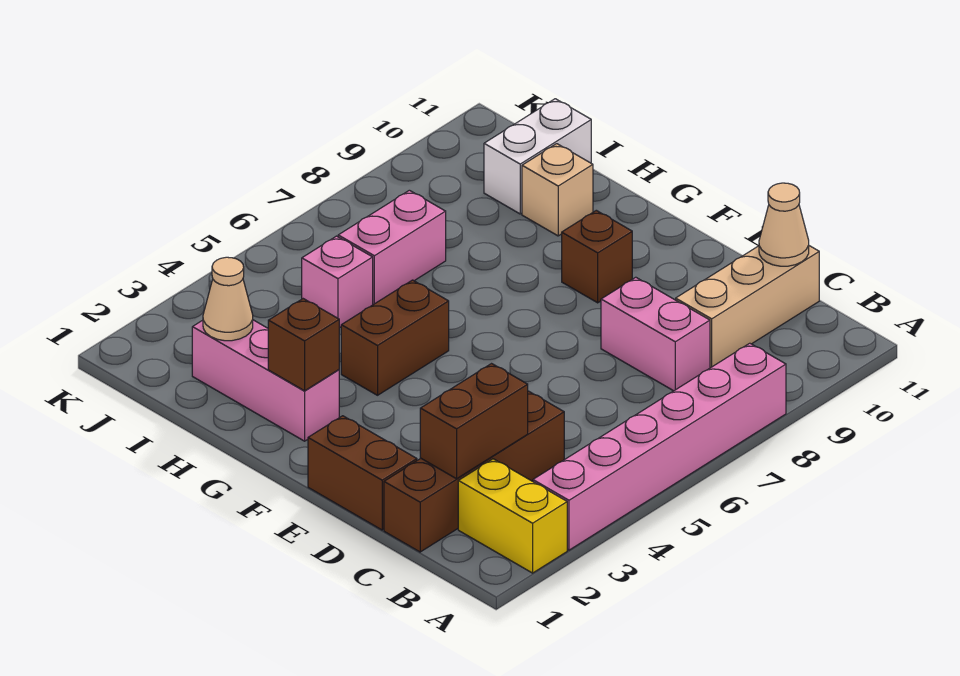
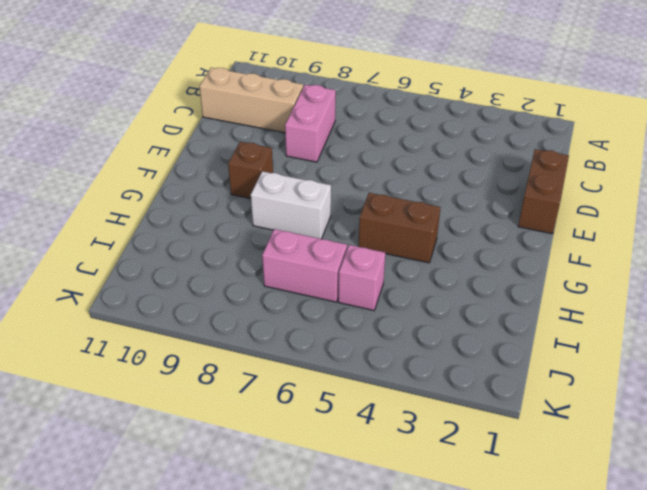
white brick G7:G8 level 1 -> white brick I10:I11 level 1
none -> yellow brick A2:B2 level 1
none -> pink brick A3:A8 level 1
none -> brown brick C1:C4 level 1

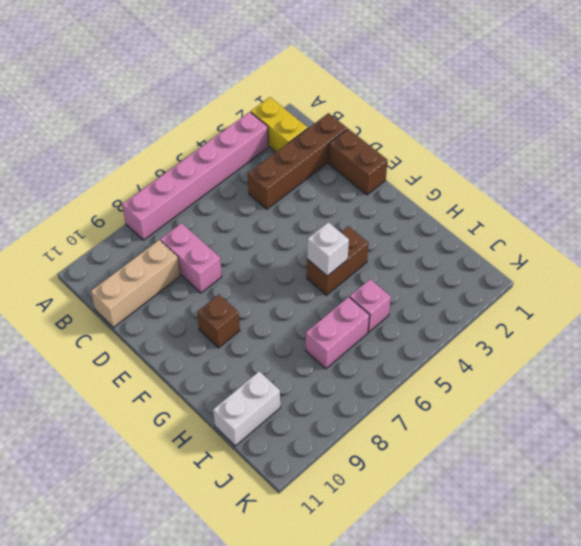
white brick G5 level 2 -> none
none -> pink brick G2:I2 level 1
none -> tan brick H10 level 1
none -> brown brick C2:C3 level 2

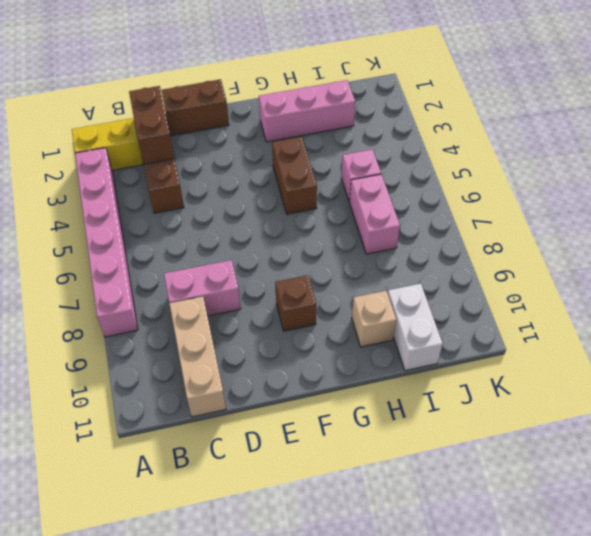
none -> tan cone C11 level 2
none -> brown brick G2 level 2
none -> tan cone I2 level 2

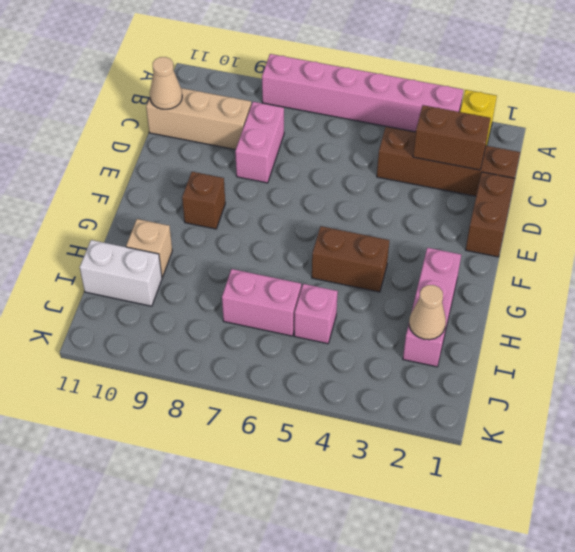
none -> brown brick G2 level 2

